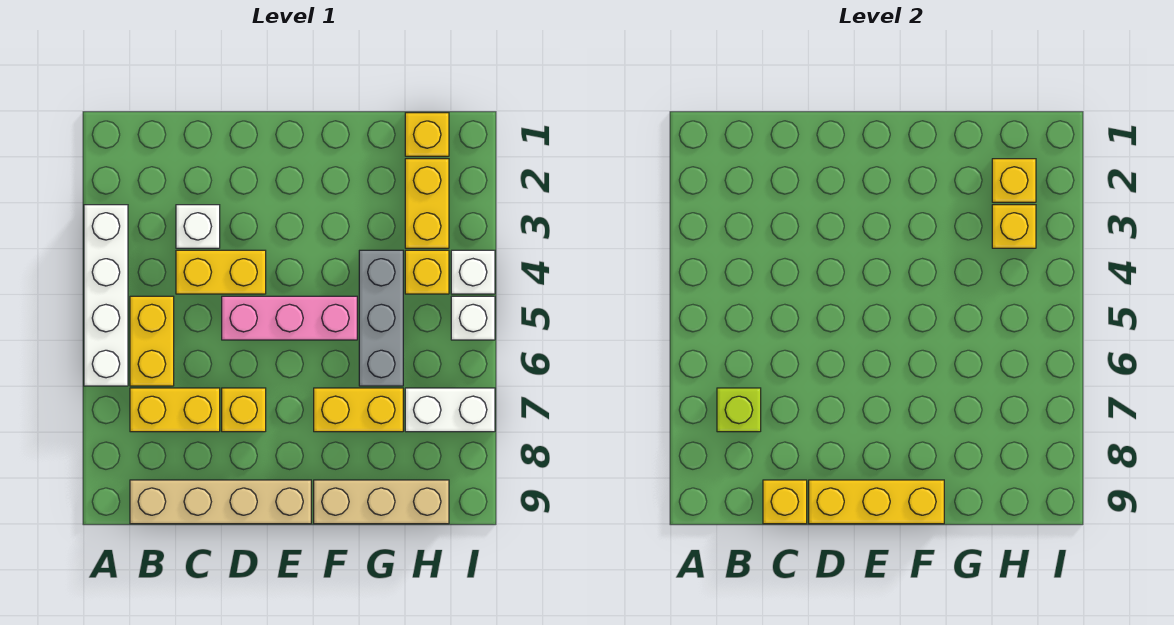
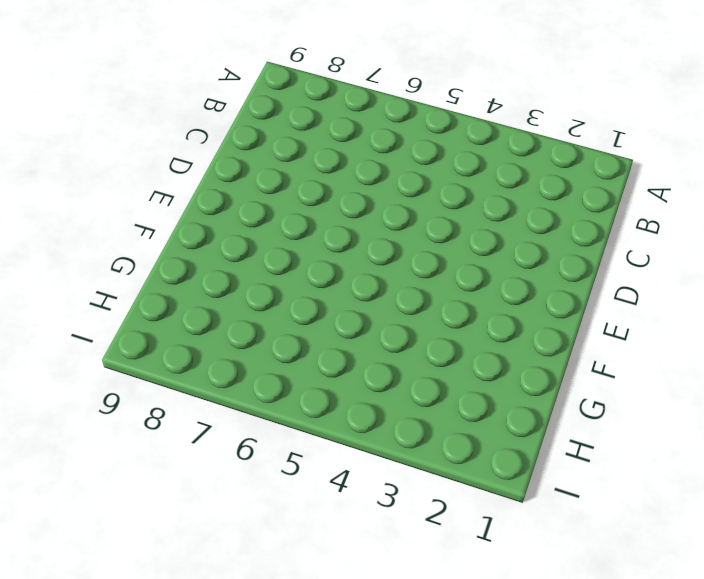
none -> white brick A3:A6 level 1
none -> yellow brick B5:B6 level 1
none -> yellow brick B7:C7 level 1

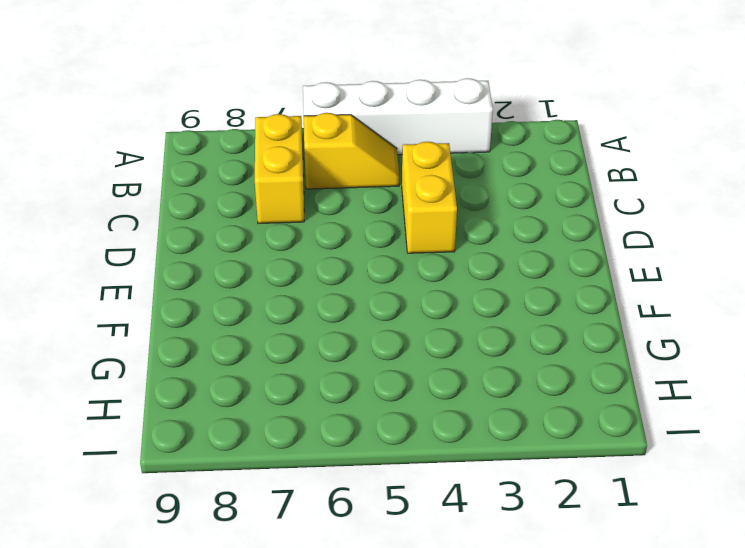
yellow slope B5:B6 level 1 top 6 -> yellow brick B5:B6 level 1
none -> tan brick B9:E9 level 1
none -> white brick C3 level 1
none -> pink brick D5:F5 level 1

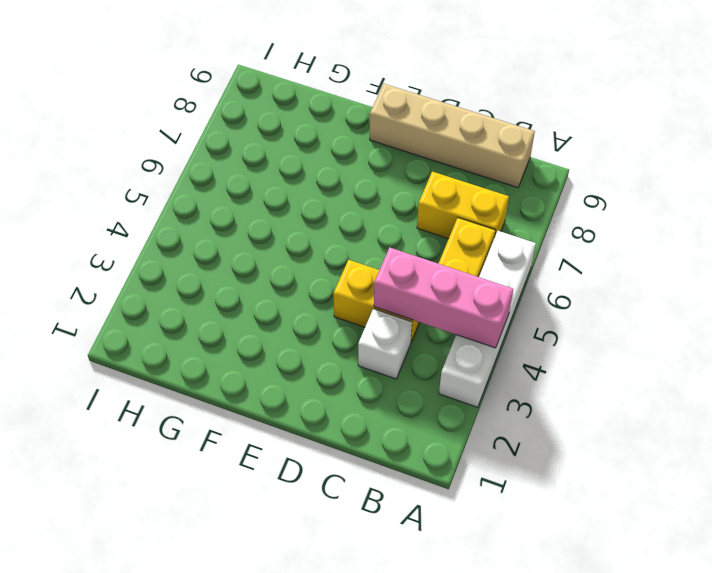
pink brick A4:C4 level 2 -> pink brick D5:F5 level 1
none -> yellow brick D7 level 1
none -> yellow brick F7:G7 level 1
none -> tan brick F9:H9 level 1

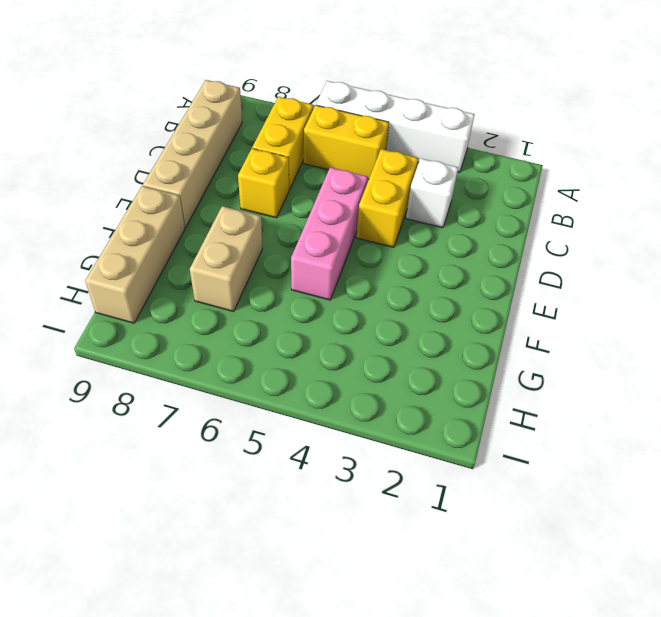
tan brick F7:G7 level 1 -> yellow brick F7:G7 level 1
none -> grey brick G4:G6 level 1
none -> yellow brick H1 level 1
none -> yellow brick H2:H3 level 1

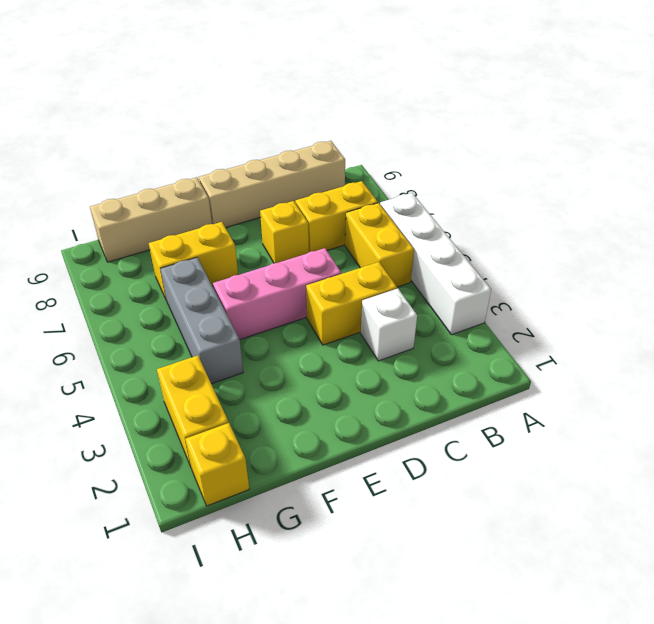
none -> yellow brick H4 level 1
none -> white brick H7:I7 level 1
none -> white brick I4 level 1

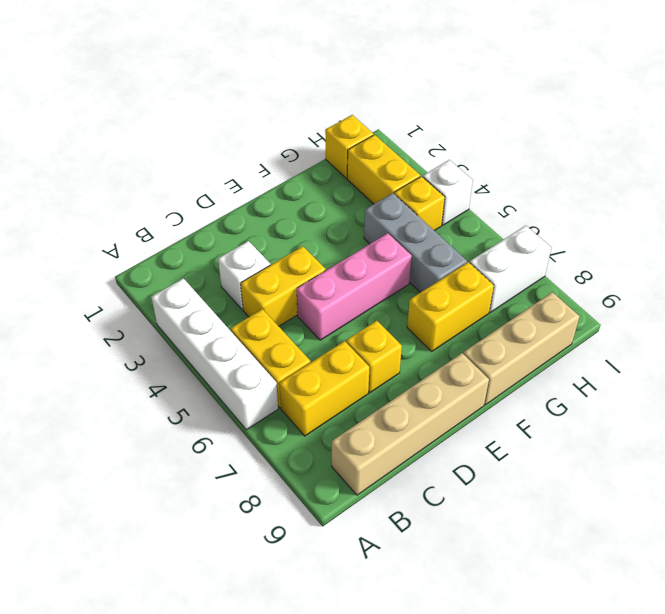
none -> white brick I5 level 1
none -> lime brick B7 level 2
none -> yellow brick C9 level 2

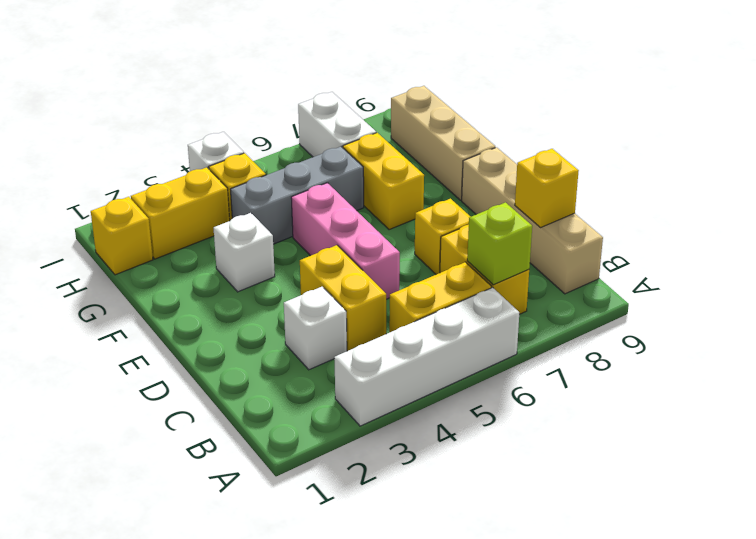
white brick F3 level 1 -> white brick I5 level 1
none -> yellow brick D9:F9 level 2
none -> yellow brick H2 level 2
none -> yellow brick H3 level 2

